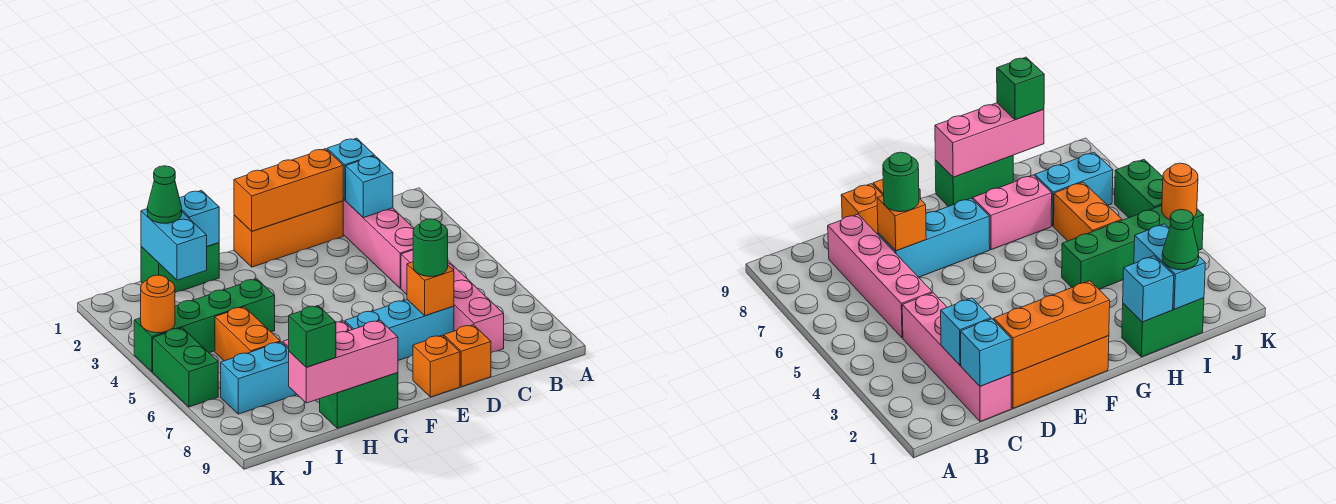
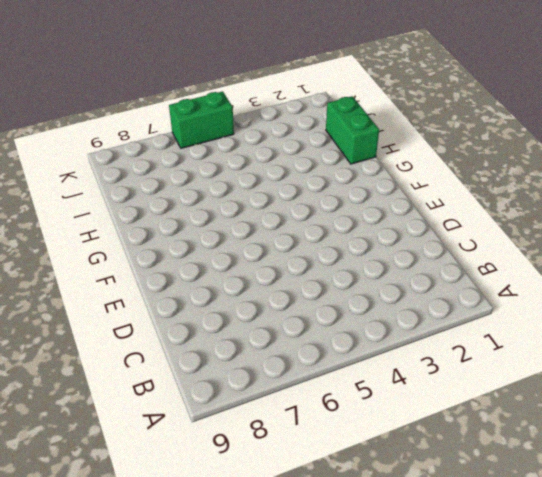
none -> pink brick C1:C4 level 1
none -> pink brick C5:C8 level 1
none -> orange brick D1:F1 level 1

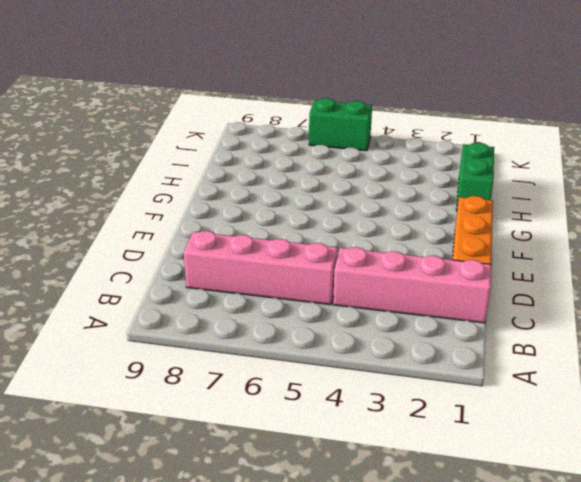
none -> cyan brick D7:F7 level 1
none -> orange brick D9 level 1
none -> orange brick E9 level 1

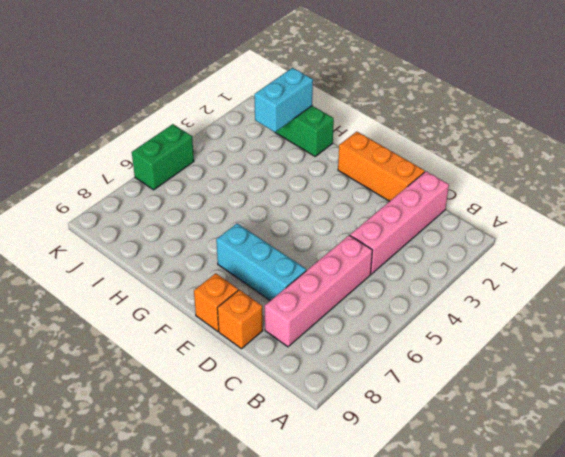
none -> pink brick G7:H7 level 1
none -> green brick G9:H9 level 1
none -> green brick H4:K4 level 1

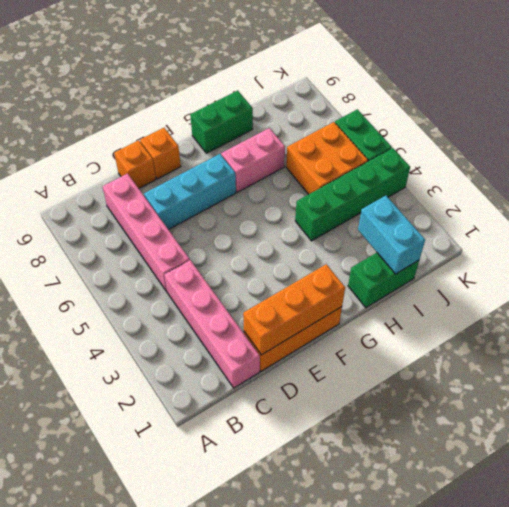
orange brick I5:J6 level 1 -> orange brick I5:I6 level 1
none -> cyan brick I7:J7 level 1
none -> cyan brick C1 level 2
none -> cyan brick C2 level 2

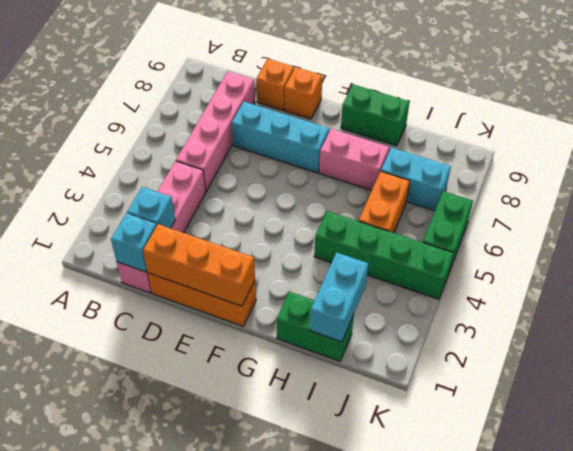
none -> orange brick D7 level 2
none -> pink brick G9:I9 level 2
none -> cyan brick H1 level 2

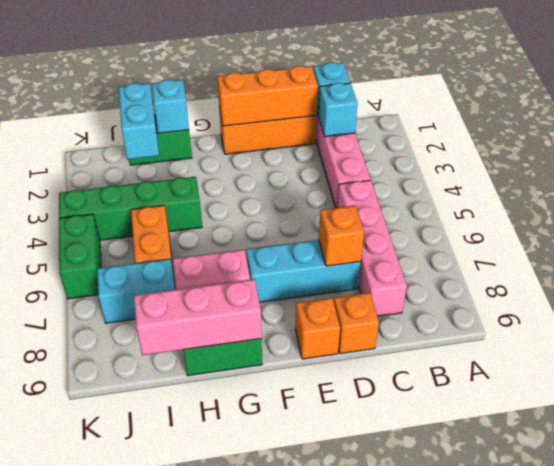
none -> orange round brick K4 level 2
none -> green round brick D7 level 3
none -> green cone I1 level 3

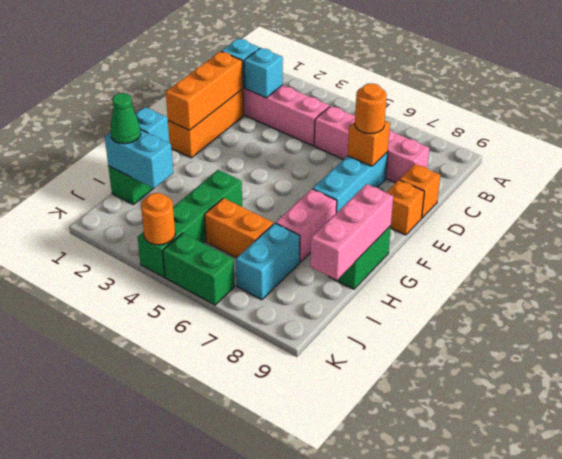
orange round brick D7 level 3 -> green round brick D7 level 3
none -> green brick I9 level 3

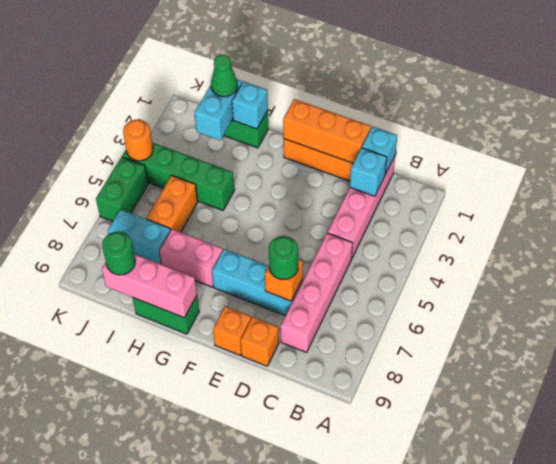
green round brick I9 level 3 -> green brick I9 level 3

